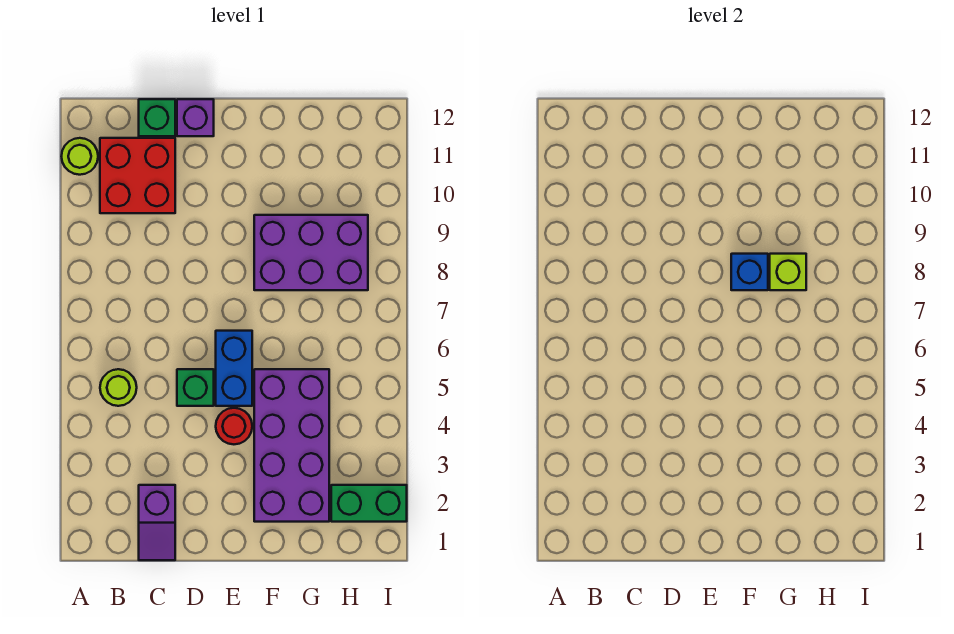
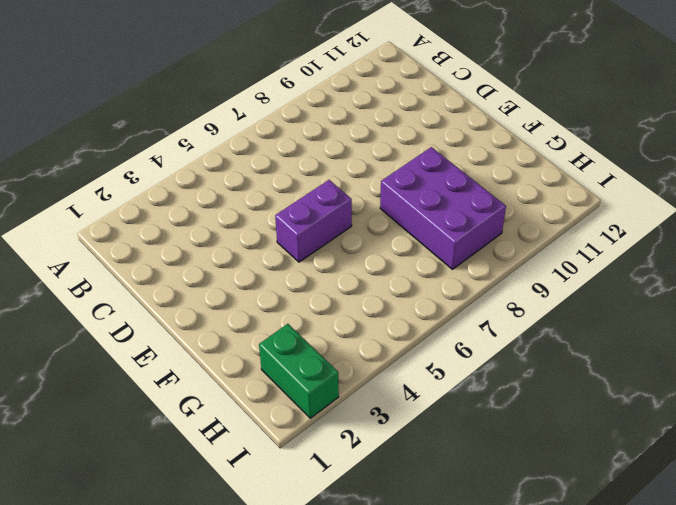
purple brick E5:E6 level 1 -> blue brick E5:E6 level 1
none -> lime round brick A11 level 1
none -> lime round brick B5 level 1
none -> red brick B10:C11 level 1

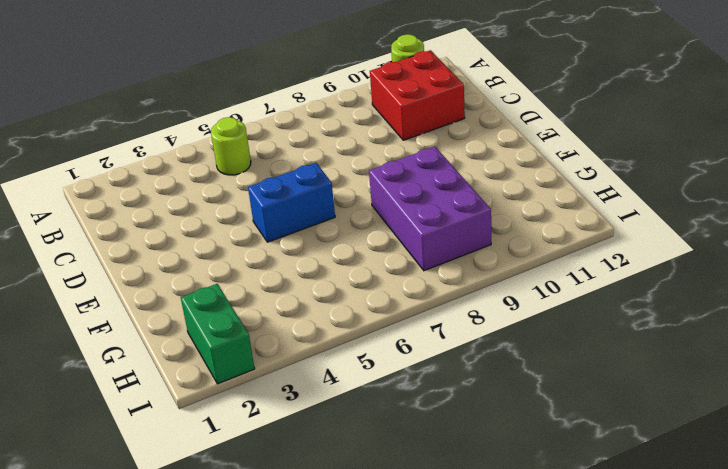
none -> purple slope C1:C2 level 1 top 2
none -> green brick C12 level 1
none -> green brick D5 level 1

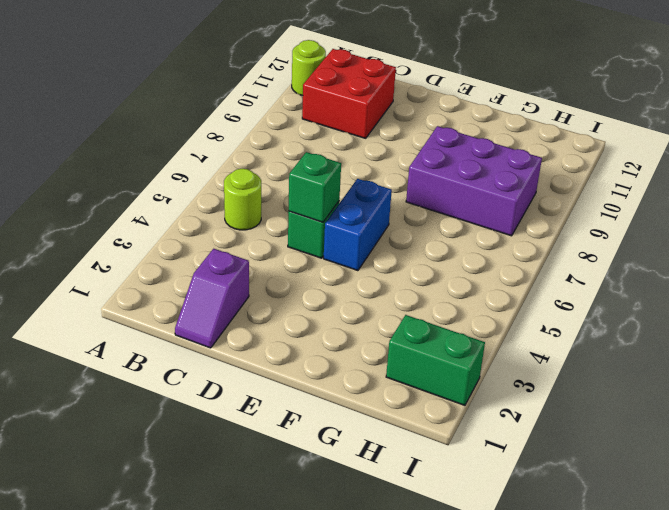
green brick D5 level 2 -> green brick C12 level 1
none -> purple brick D12 level 1
none -> red round brick E4 level 1
none -> purple brick F2:G5 level 1

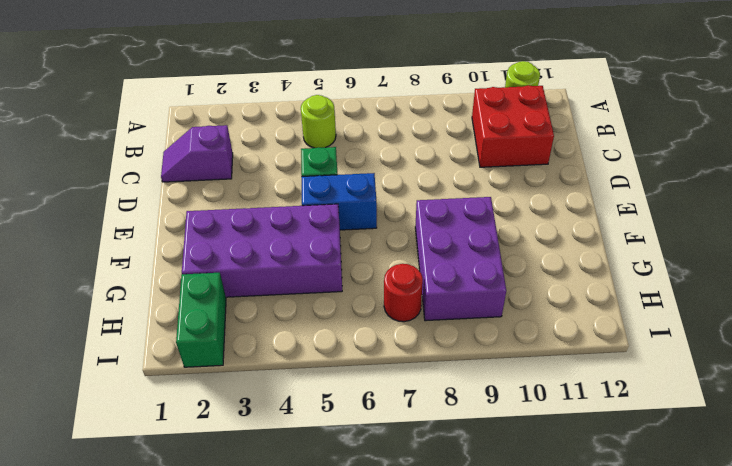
red round brick H7 level 1 -> red round brick E4 level 1
none -> green brick C12 level 1
none -> purple brick D12 level 1
none -> blue brick F8 level 2

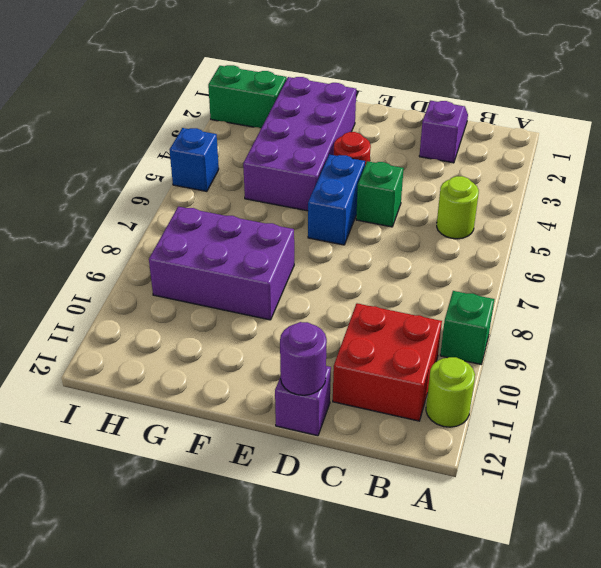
green brick A9 level 1 -> green brick C12 level 1
purple round brick D12 level 2 -> none
blue brick I5 level 1 -> blue brick F8 level 2
none -> lime brick G8 level 2

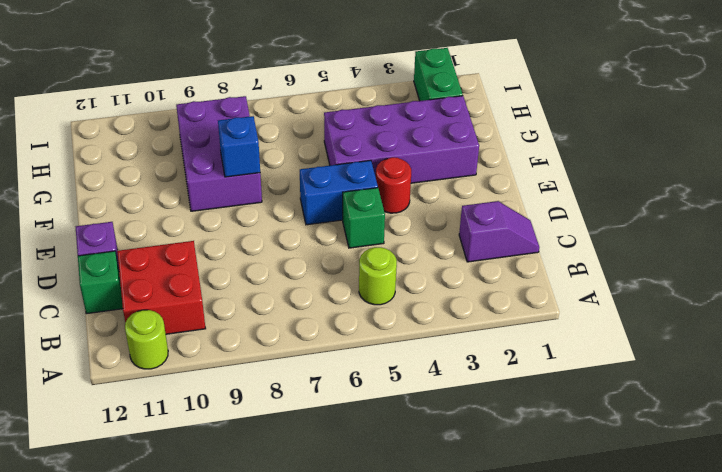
none -> lime brick G8 level 2

